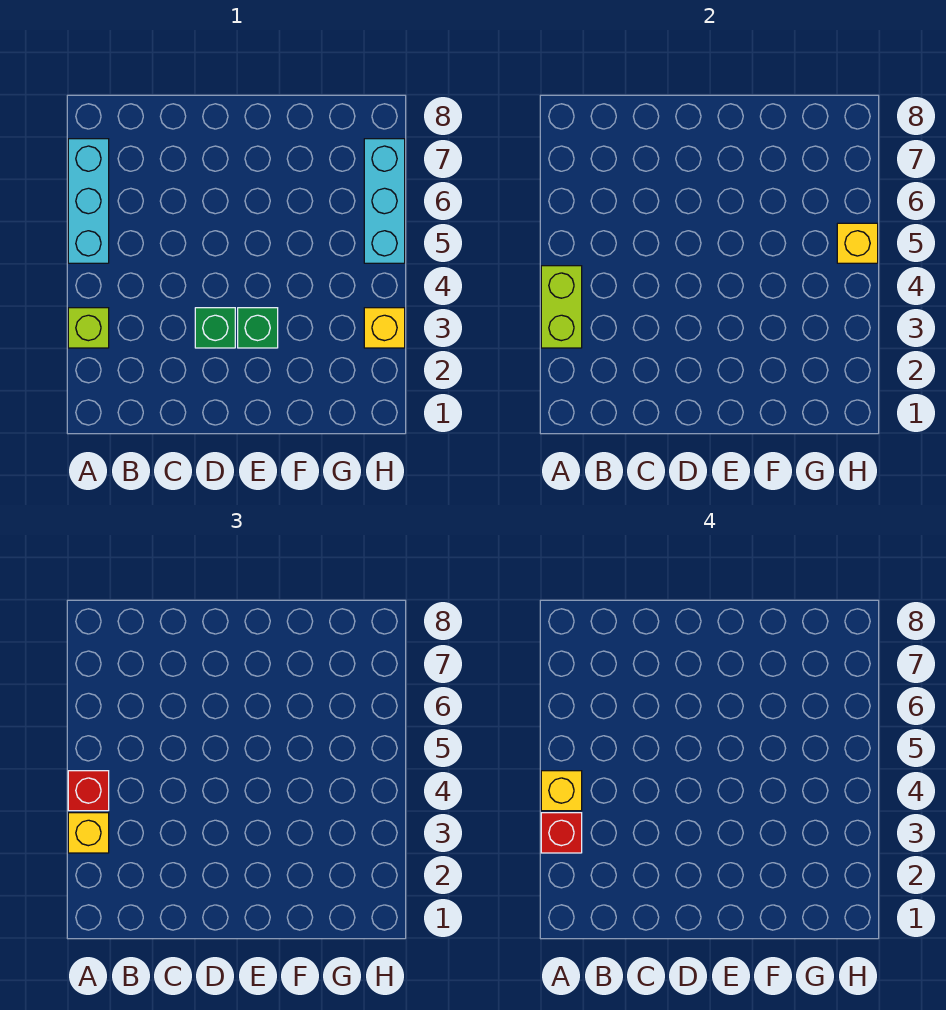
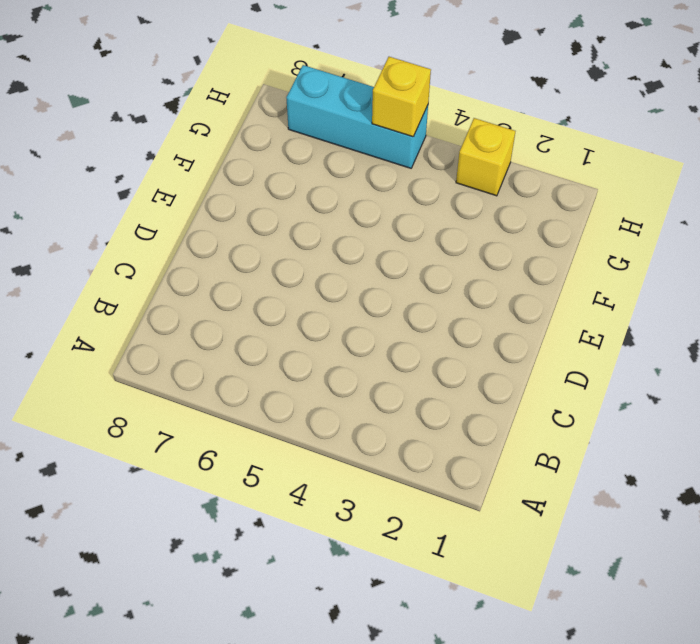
none -> lime brick A3 level 1
none -> cyan brick A5:A7 level 1
none -> green brick D3 level 1

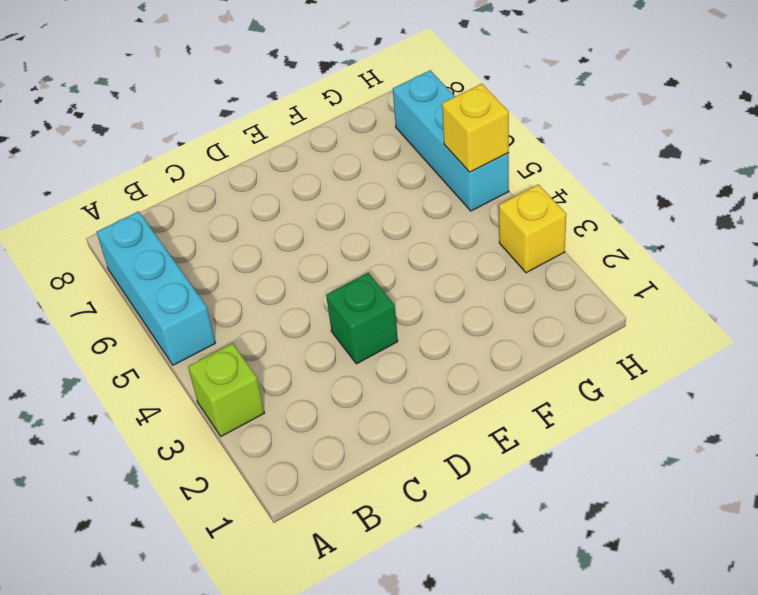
none -> green brick E3 level 1
none -> lime brick A3:A4 level 2
none -> yellow brick A3 level 3

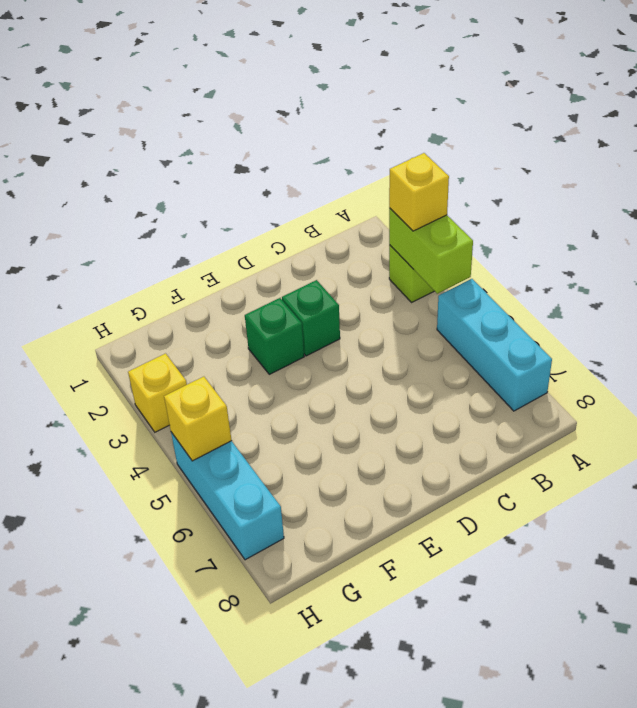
none -> red brick A4 level 3
none -> red brick A3 level 4
none -> yellow brick A4 level 4

